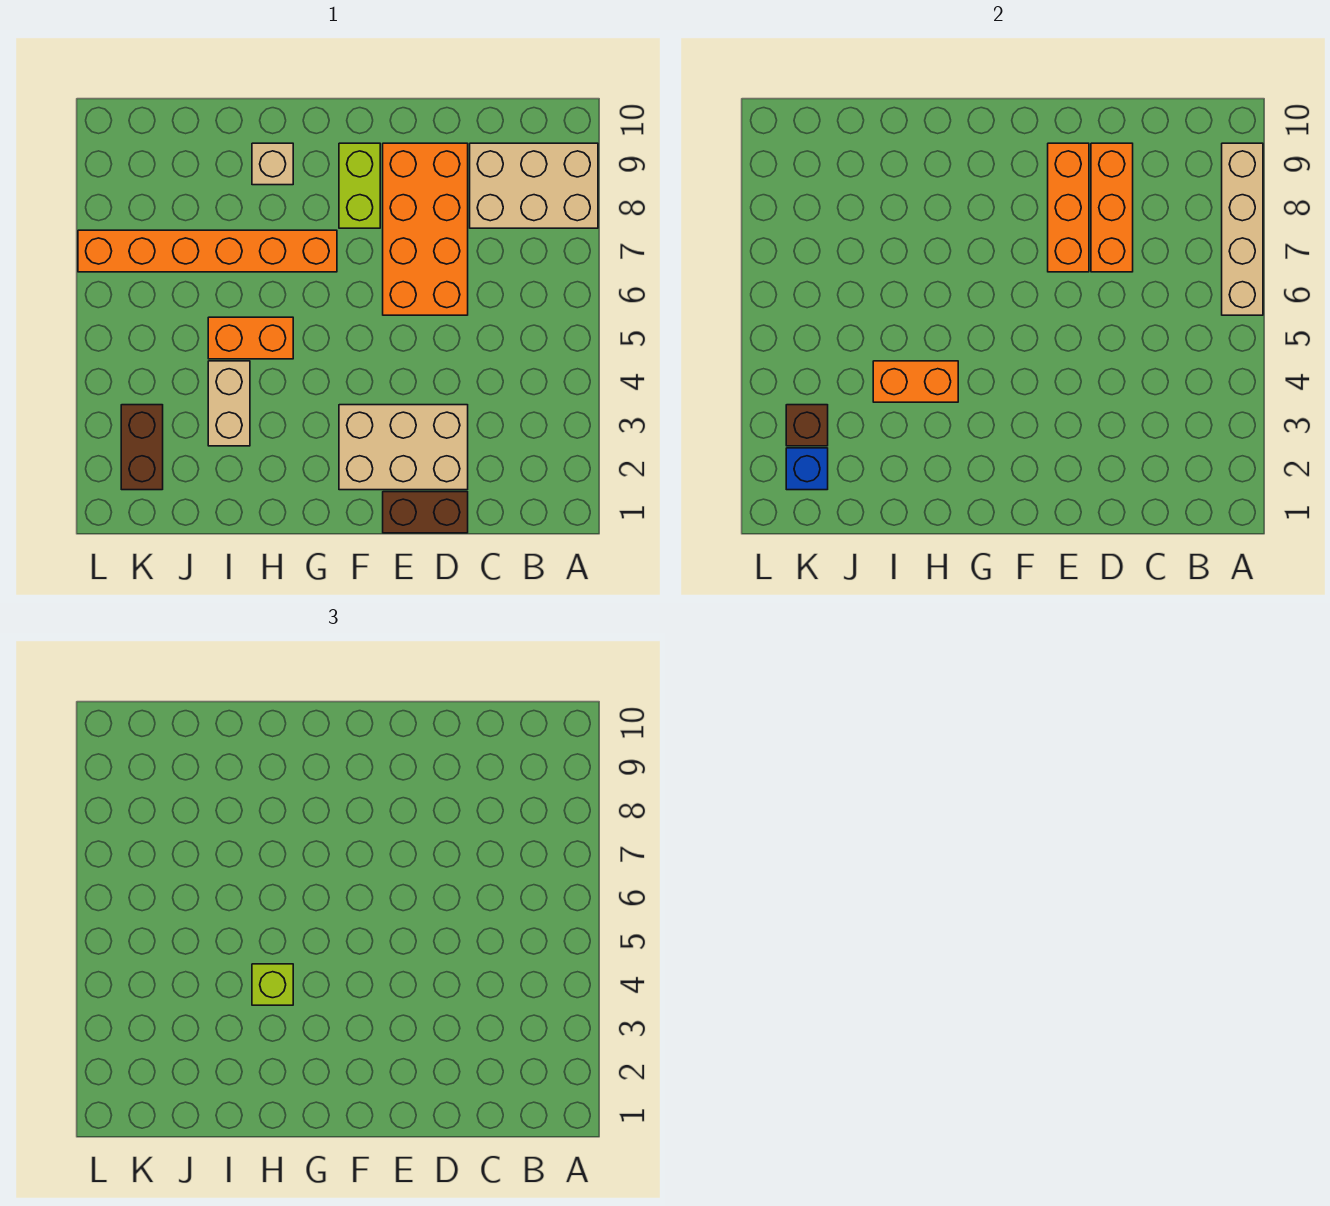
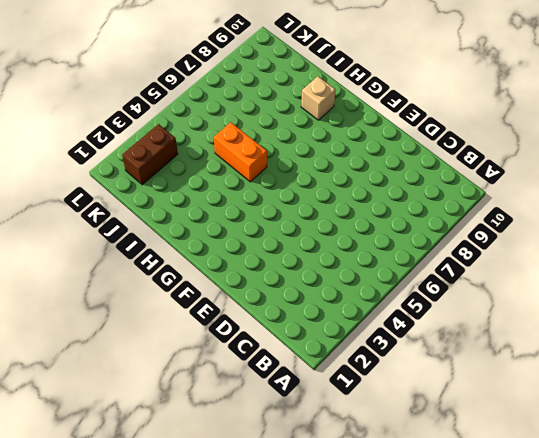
none -> tan brick A8:C9 level 1
none -> brown brick D1:E1 level 1
none -> tan brick D2:F3 level 1

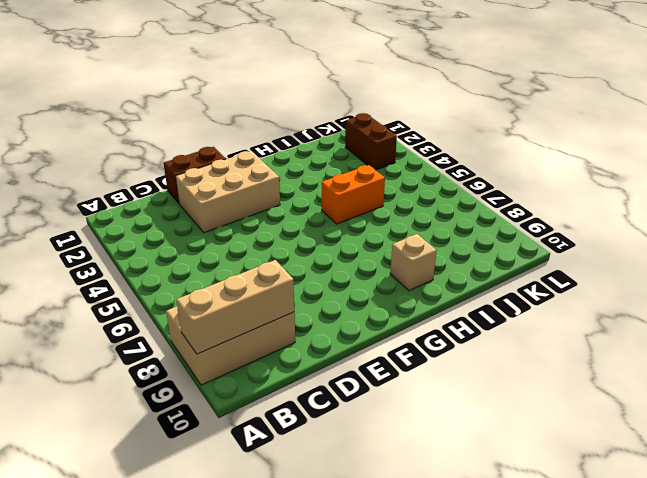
tan brick A9:C9 level 2 -> tan brick A6:A9 level 2
none -> orange brick D6:E9 level 1
none -> lime brick F8:F9 level 1
none -> orange brick G7:L7 level 1

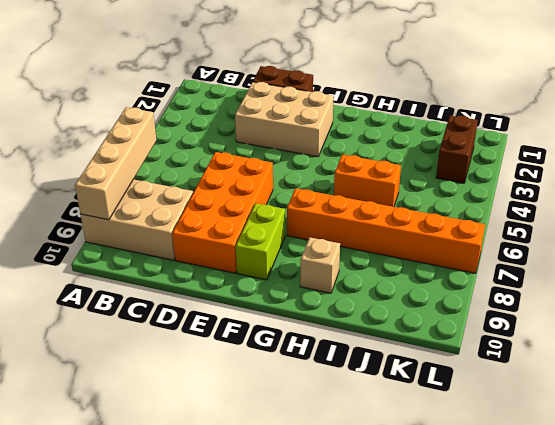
none -> tan brick I3:I4 level 1
none -> orange brick D7:D9 level 2
none -> orange brick E7:E9 level 2

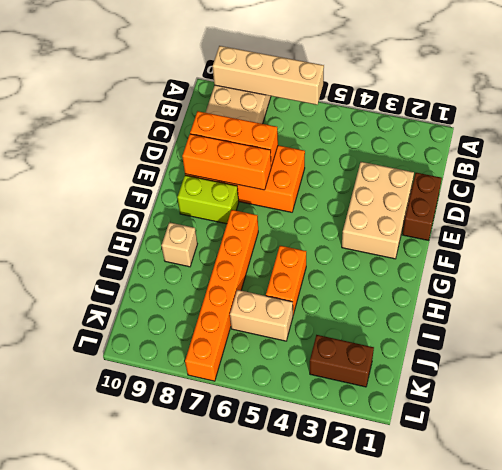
tan brick J5:J6 level 1 -> tan brick I3:I4 level 1
none -> orange brick H4:I4 level 2
none -> blue brick K2 level 2
none -> brown brick K3 level 2

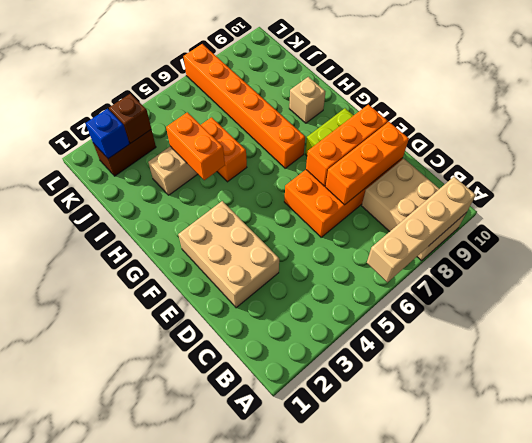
none -> brown brick D1:E1 level 1
none -> lime brick H4 level 3

